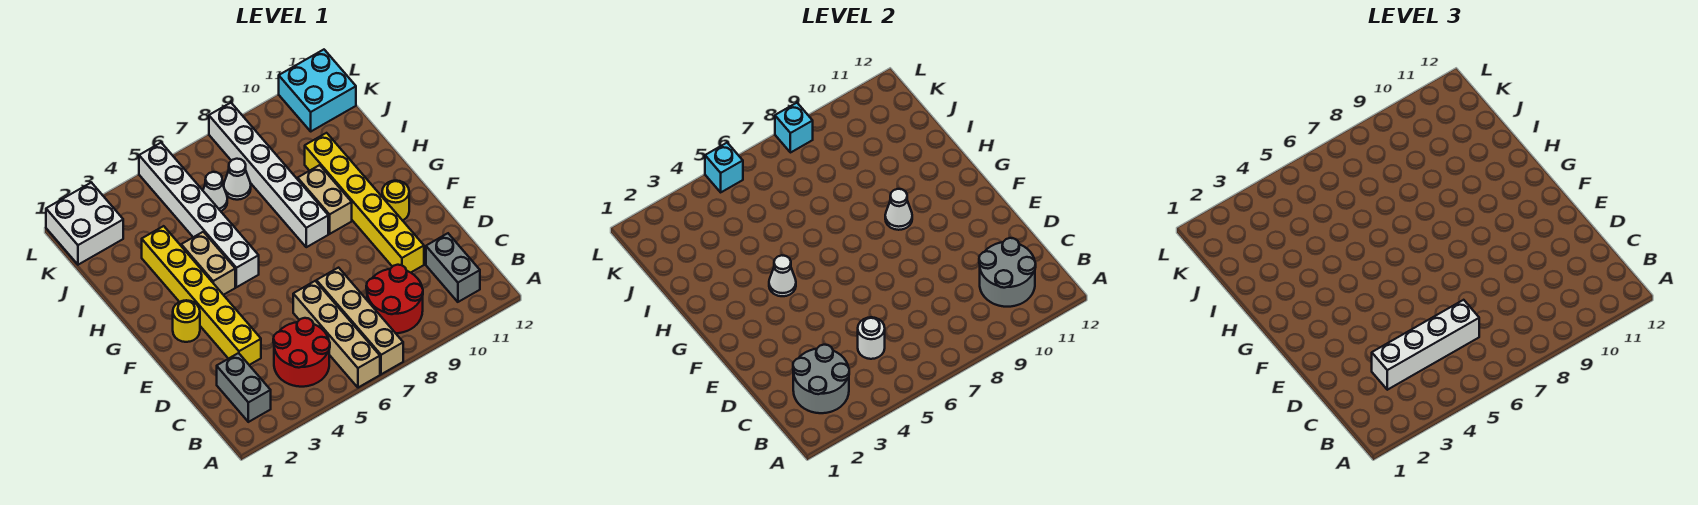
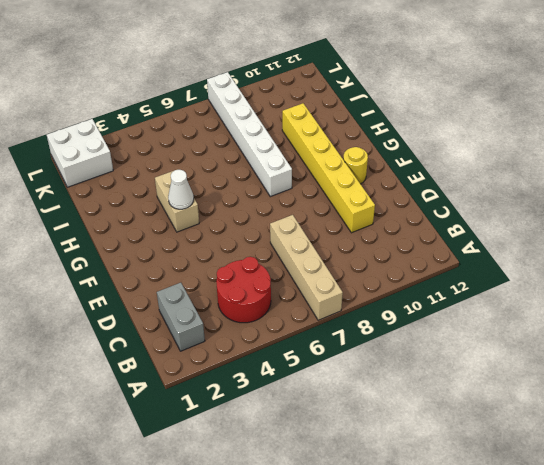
none -> tan brick A6:D6 level 1
none -> red round brick B8:C9 level 1
none -> grey brick B11:C11 level 1

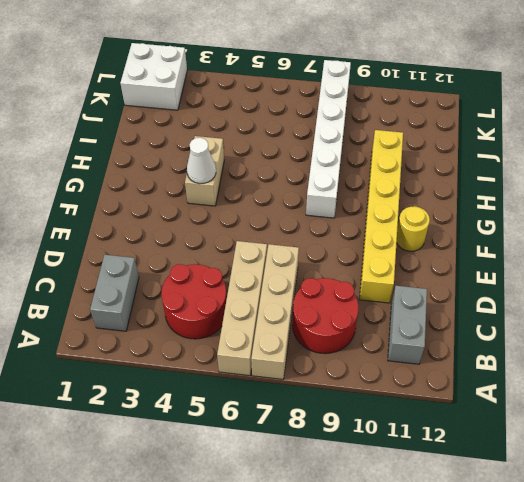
none -> yellow brick D3:I3 level 1
none -> yellow round brick F2 level 1
none -> white brick G5:L5 level 1

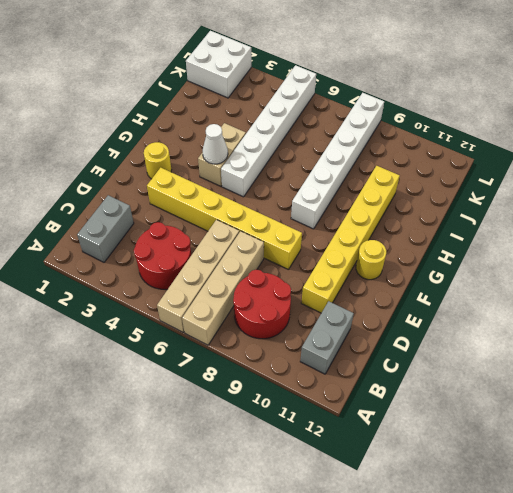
yellow brick E3:E8 level 1 -> yellow brick D3:I3 level 1
none -> tan brick G9:H9 level 1
none -> white cone J6 level 1
none -> white cone J7 level 1

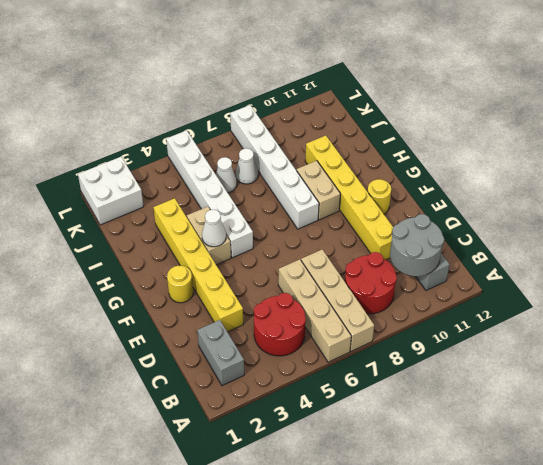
none -> cyan brick K11:L12 level 1
none -> grey round brick B2:C3 level 2
none -> white round brick C5 level 2

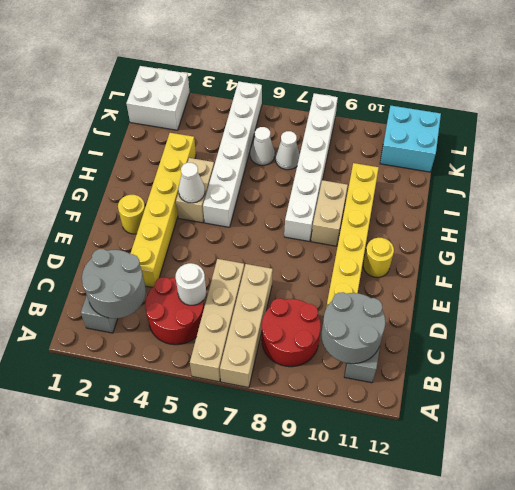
none -> white cone G9 level 2
none -> cyan brick L5 level 2
none -> cyan brick L8 level 2

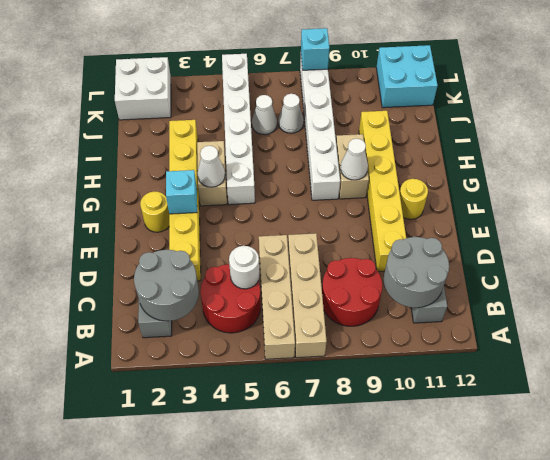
cyan brick F3 level 2 -> cyan brick L5 level 2
none -> white brick C3:C6 level 3

